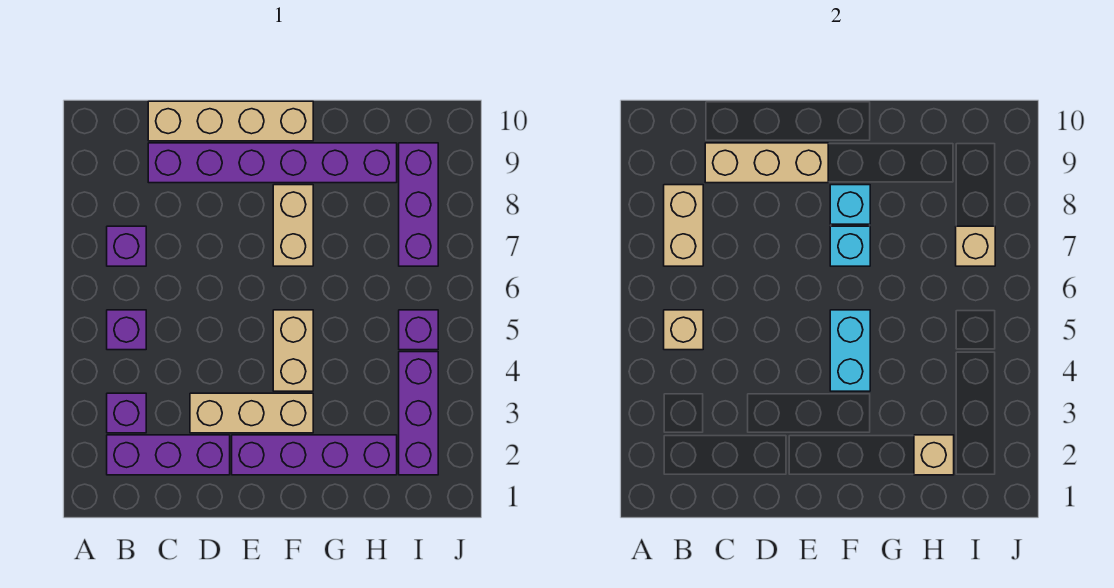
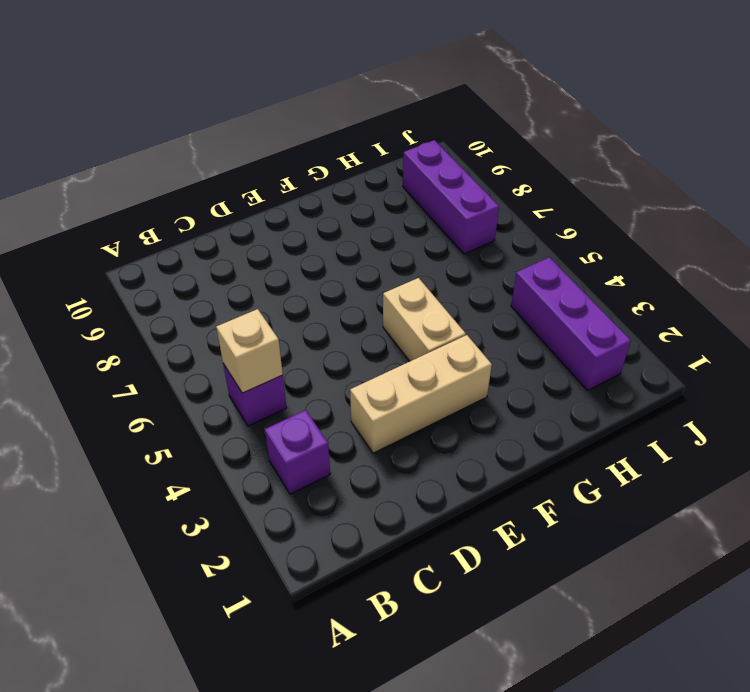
none -> purple brick B2:D2 level 1
none -> purple brick B7 level 1
none -> purple brick C9:H9 level 1

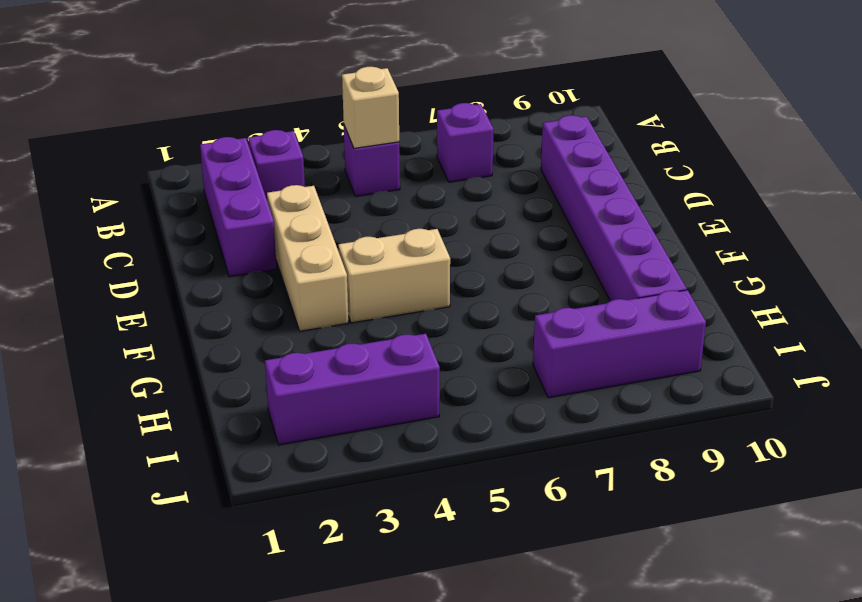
none -> tan brick C10:F10 level 1
none -> purple brick E2:H2 level 1
none -> tan brick F7:F8 level 1

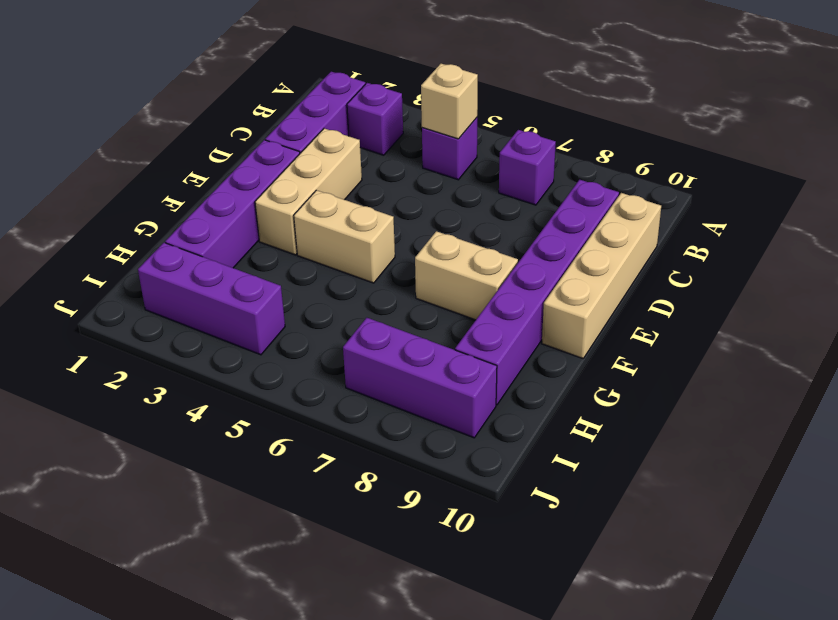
none -> purple brick I5 level 1
none -> tan brick B7:B8 level 2
none -> tan brick C9:E9 level 2

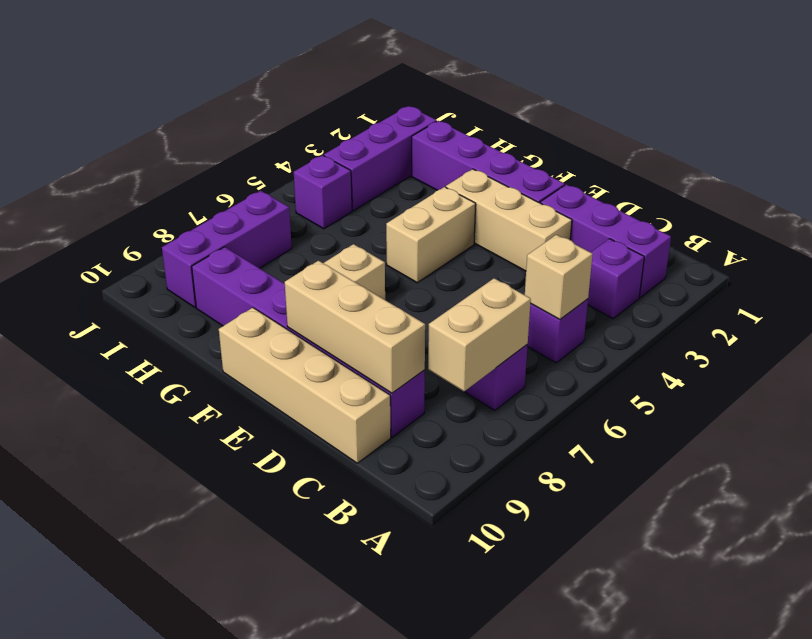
none -> cyan brick F4:F5 level 2
none -> cyan brick F7 level 2
none -> cyan brick F8 level 2

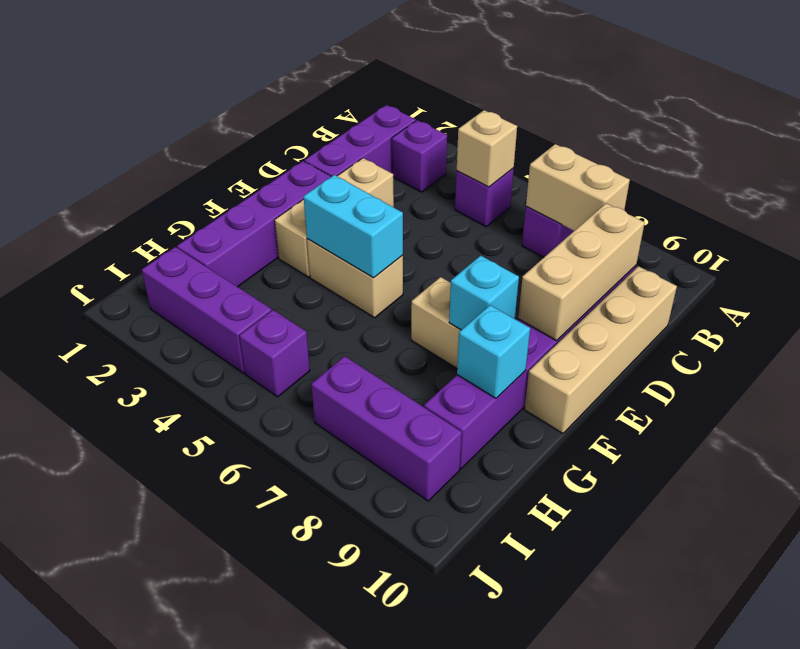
cyan brick G9 level 2 -> cyan brick F7 level 2
none -> tan brick H2 level 2
none -> tan brick I7 level 2

